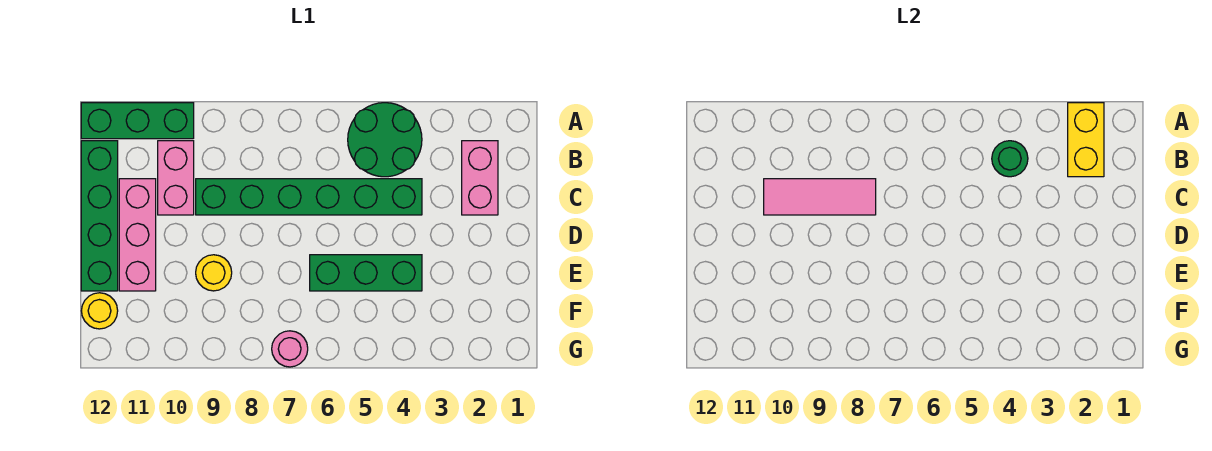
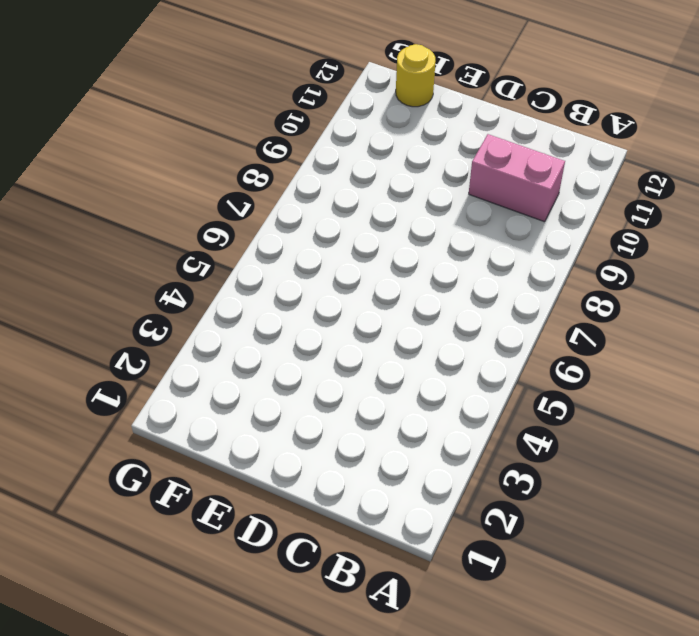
none -> green round brick A4:B5 level 1
none -> green brick A10:A12 level 1
none -> pink brick B2:C2 level 1

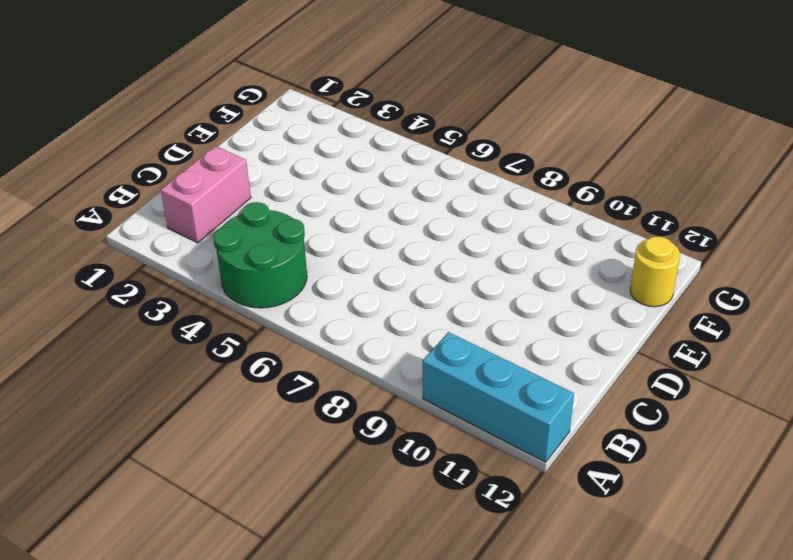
cyan brick A10:A12 level 1 -> green brick A10:A12 level 1
none -> pink brick B10:C10 level 1
none -> green brick B12:E12 level 1
none -> green brick C4:C9 level 1

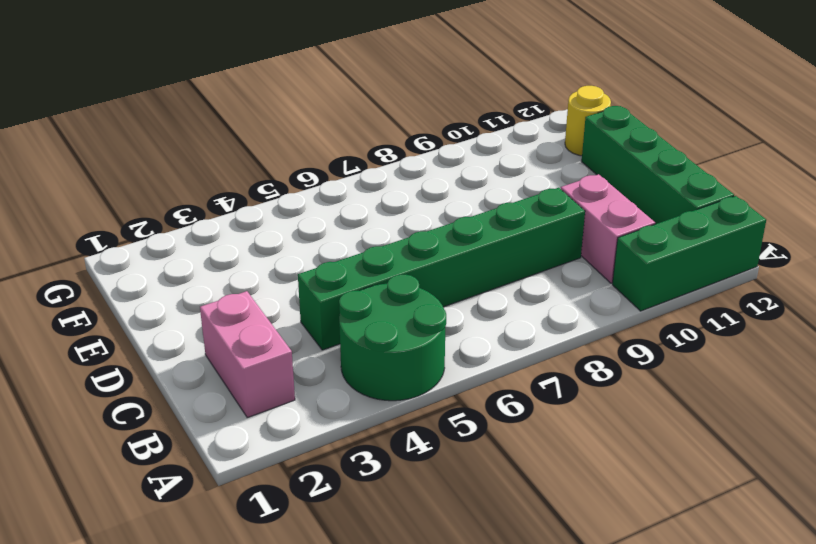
none -> pink brick C11:E11 level 1
none -> green brick E4:E6 level 1
none -> yellow round brick E9 level 1

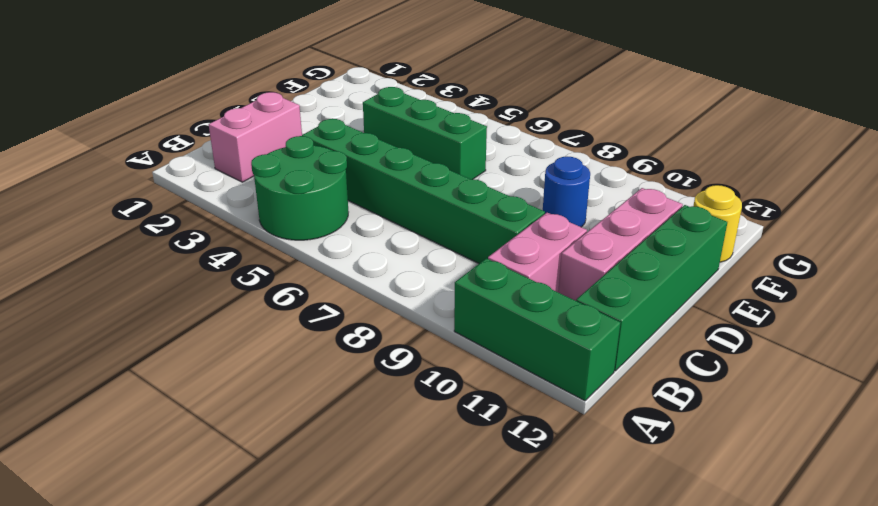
blue round brick E9 level 1 -> yellow round brick E9 level 1
none -> pink round brick G7 level 1
none -> yellow brick A2:B2 level 2
none -> green round brick B4 level 2

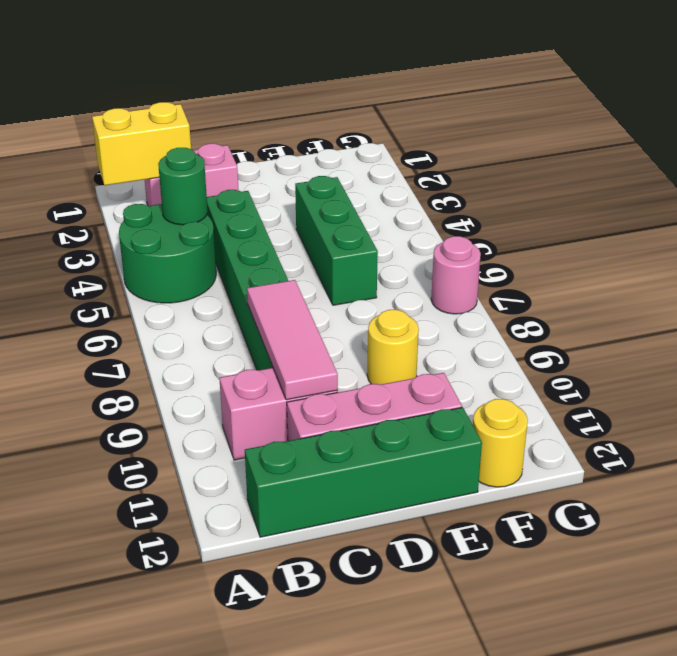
none -> green brick A10:A12 level 1

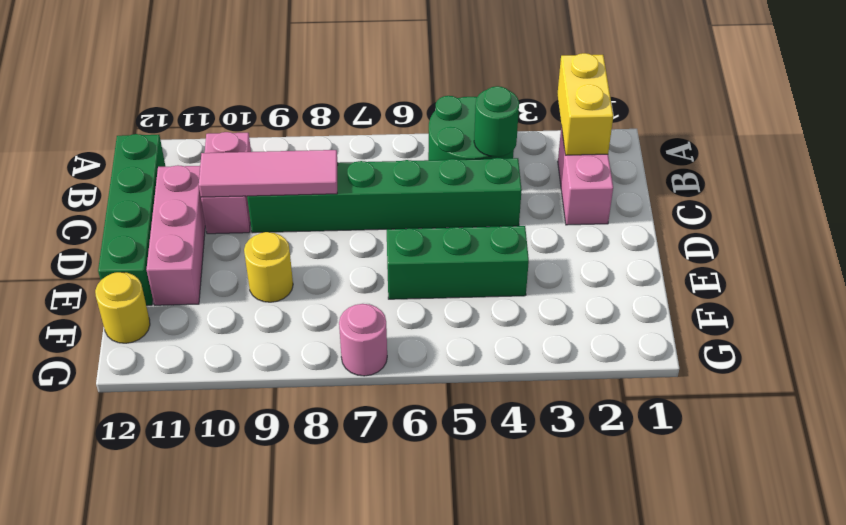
none -> green brick A10:A12 level 1

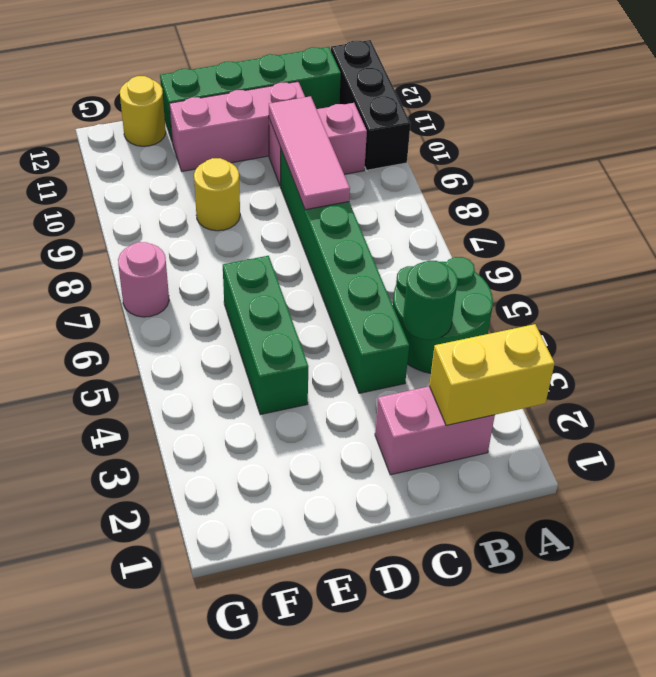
black brick A10:A12 level 1 -> green brick A10:A12 level 1

